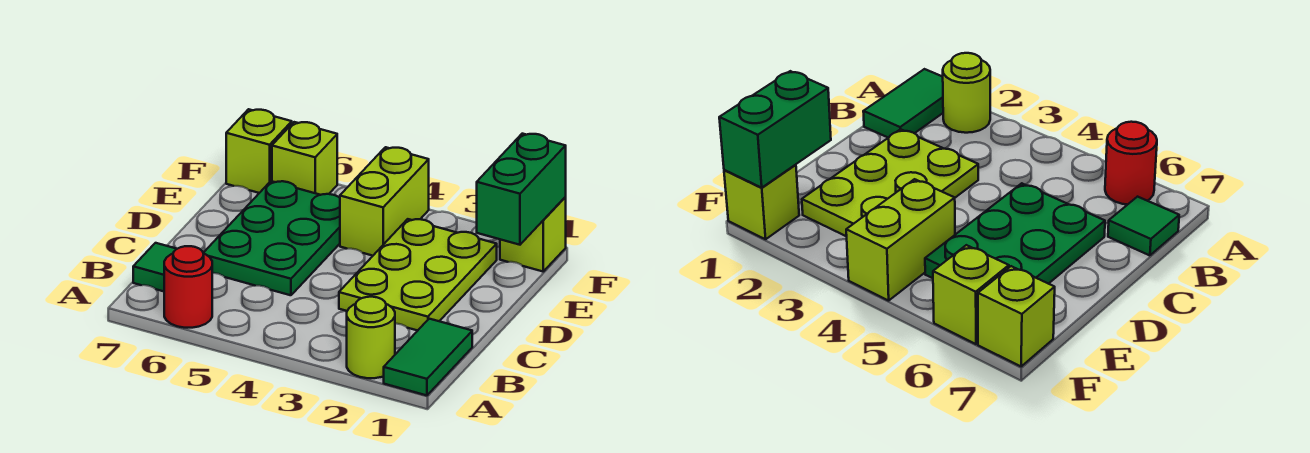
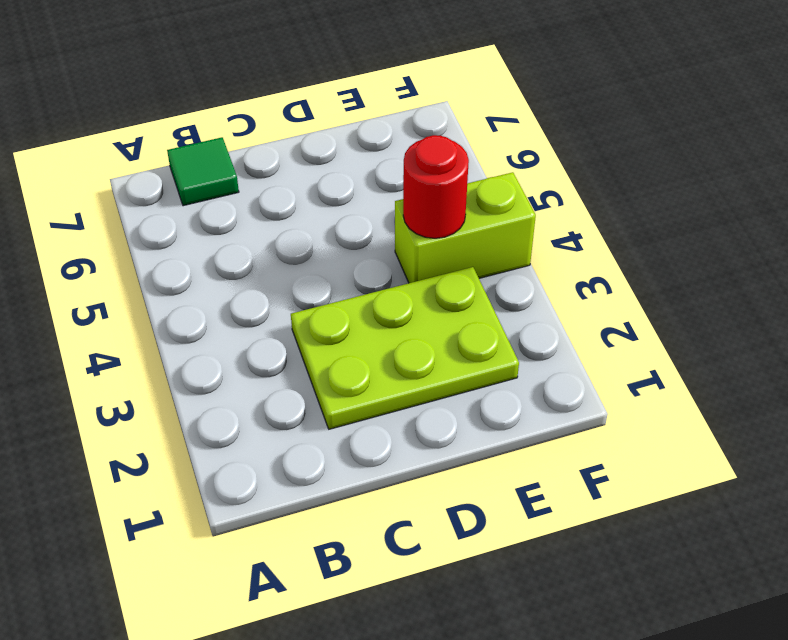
red round brick E4 level 2 -> red round brick A6 level 1
none -> green tile A1:B1 level 1
none -> lime round brick A2 level 1

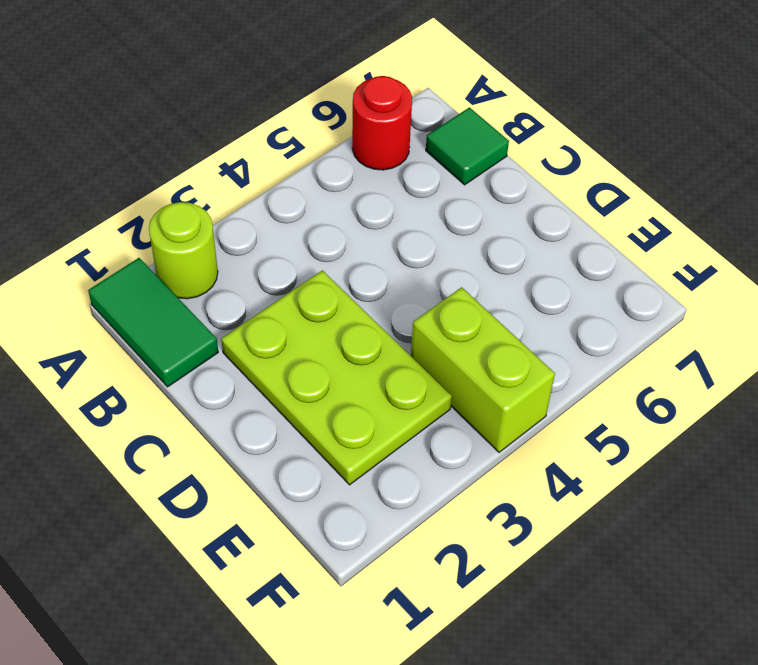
none -> green plate C5:E6 level 1
none -> lime brick F1 level 1

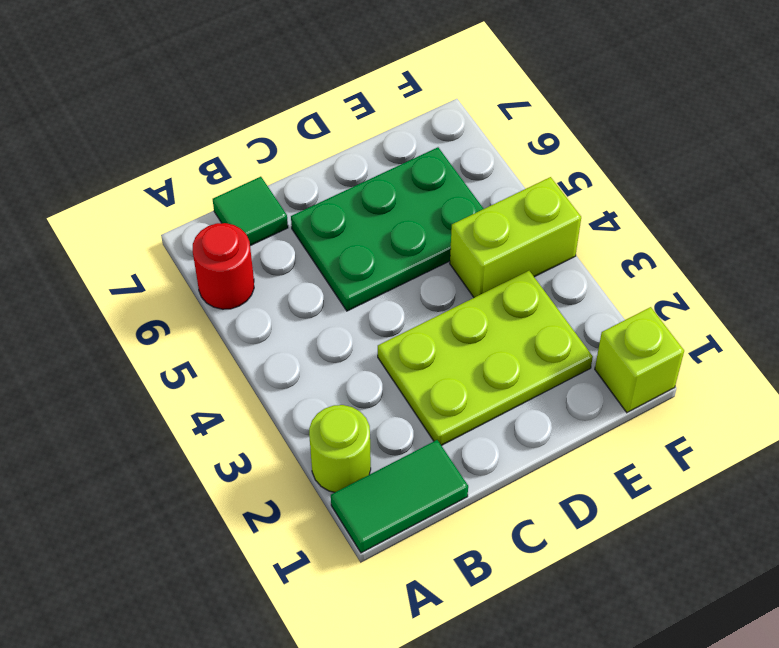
none -> lime brick F6 level 1
none -> lime brick F7 level 1

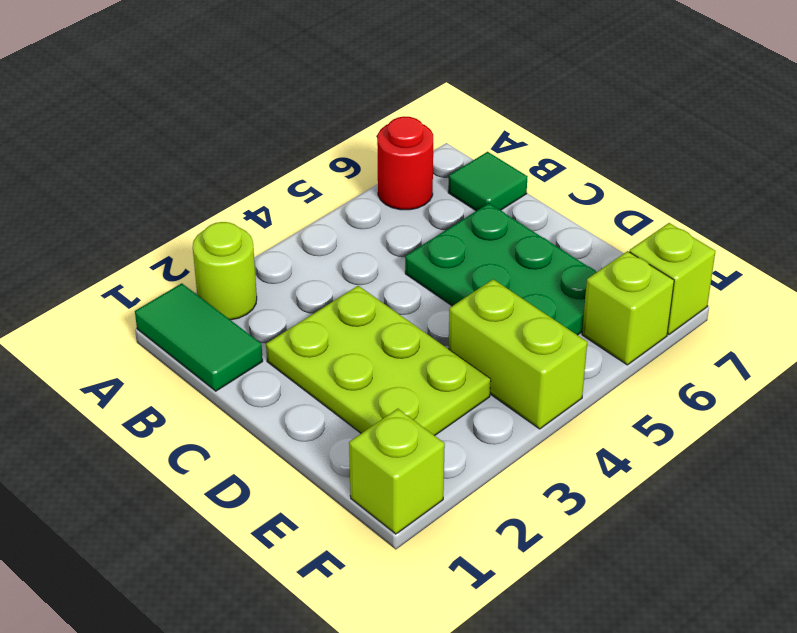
none -> green brick E1:F1 level 2

